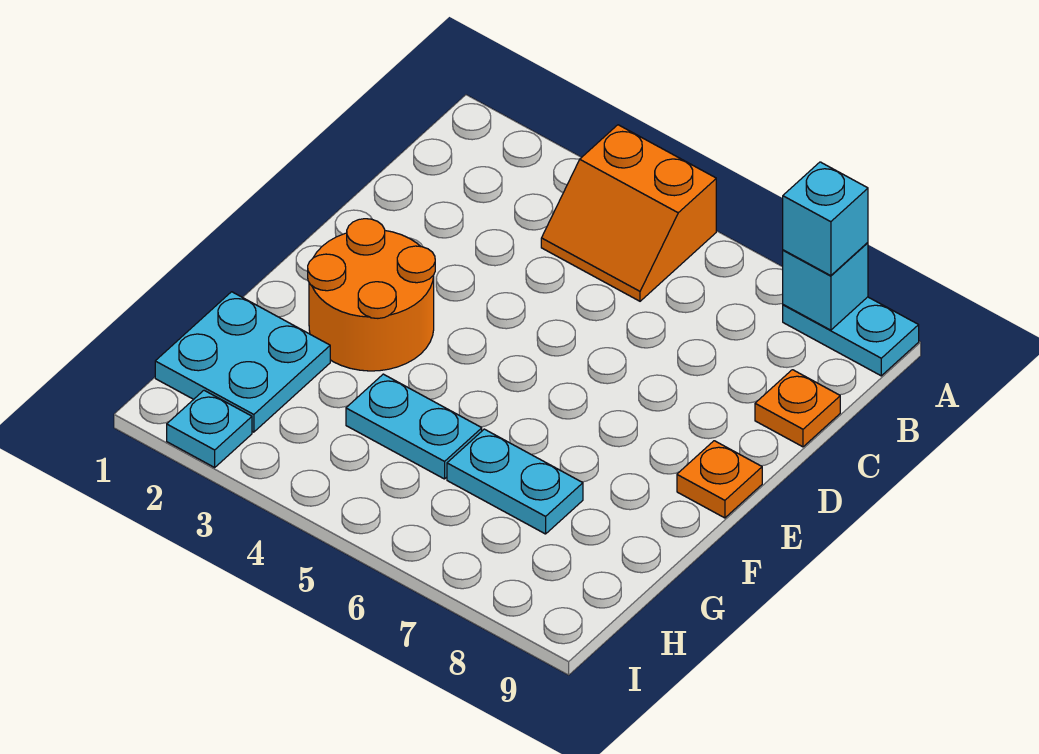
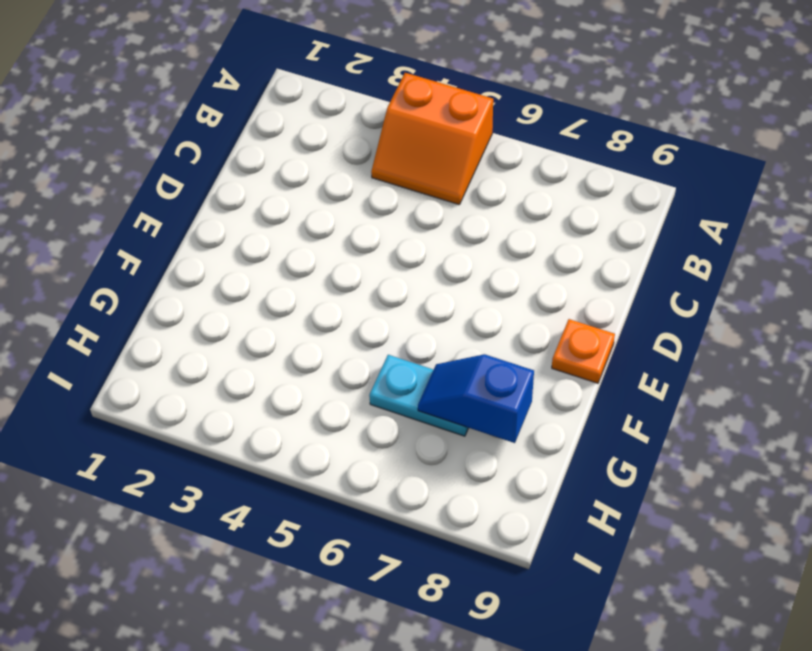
blue slope G7:G8 level 2 top 8 -> none
none -> cyan plate A8:A9 level 1
none -> orange plate C9 level 1

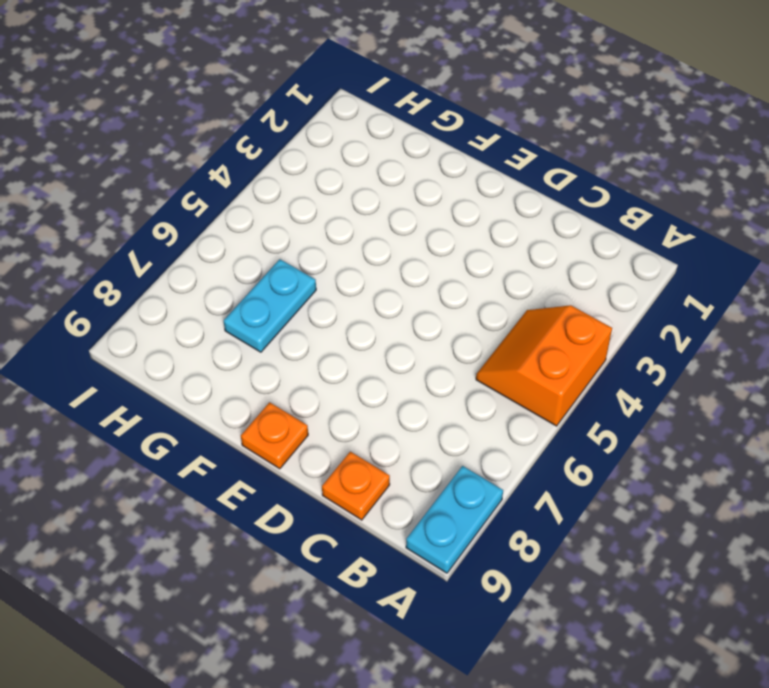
none -> orange round brick E2:F3 level 1
none -> cyan plate G1:H2 level 1

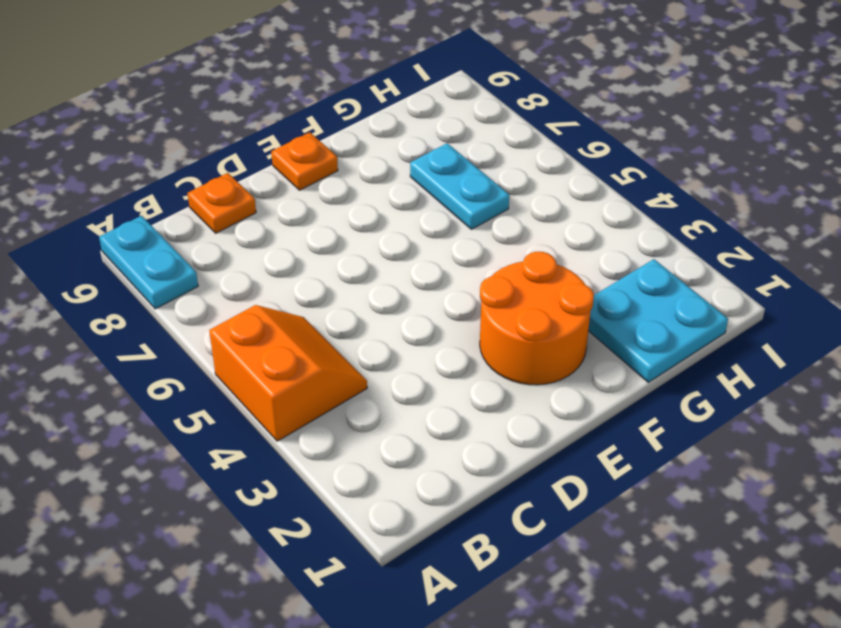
none -> cyan plate G4:G5 level 1
none -> cyan plate I2 level 1

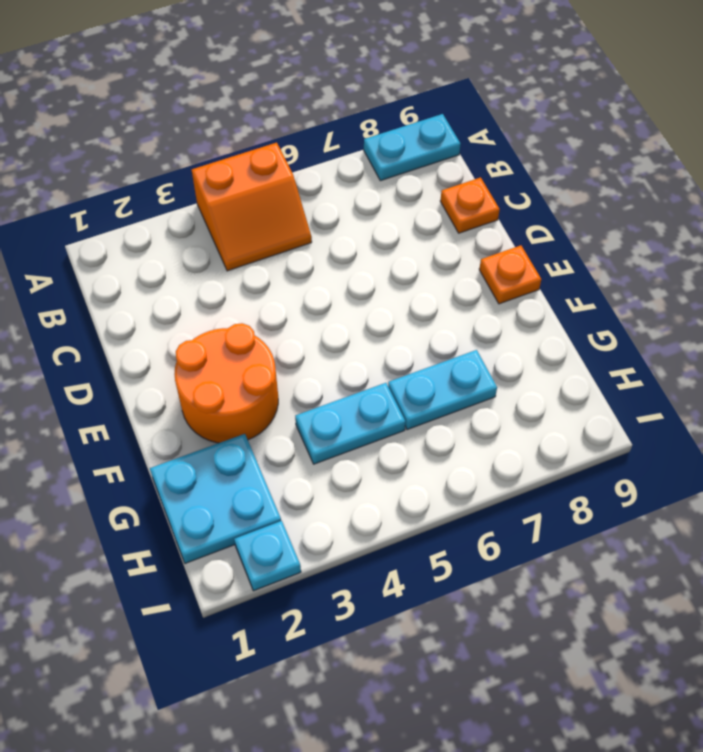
none -> cyan brick A8 level 2
none -> cyan brick A8 level 3

